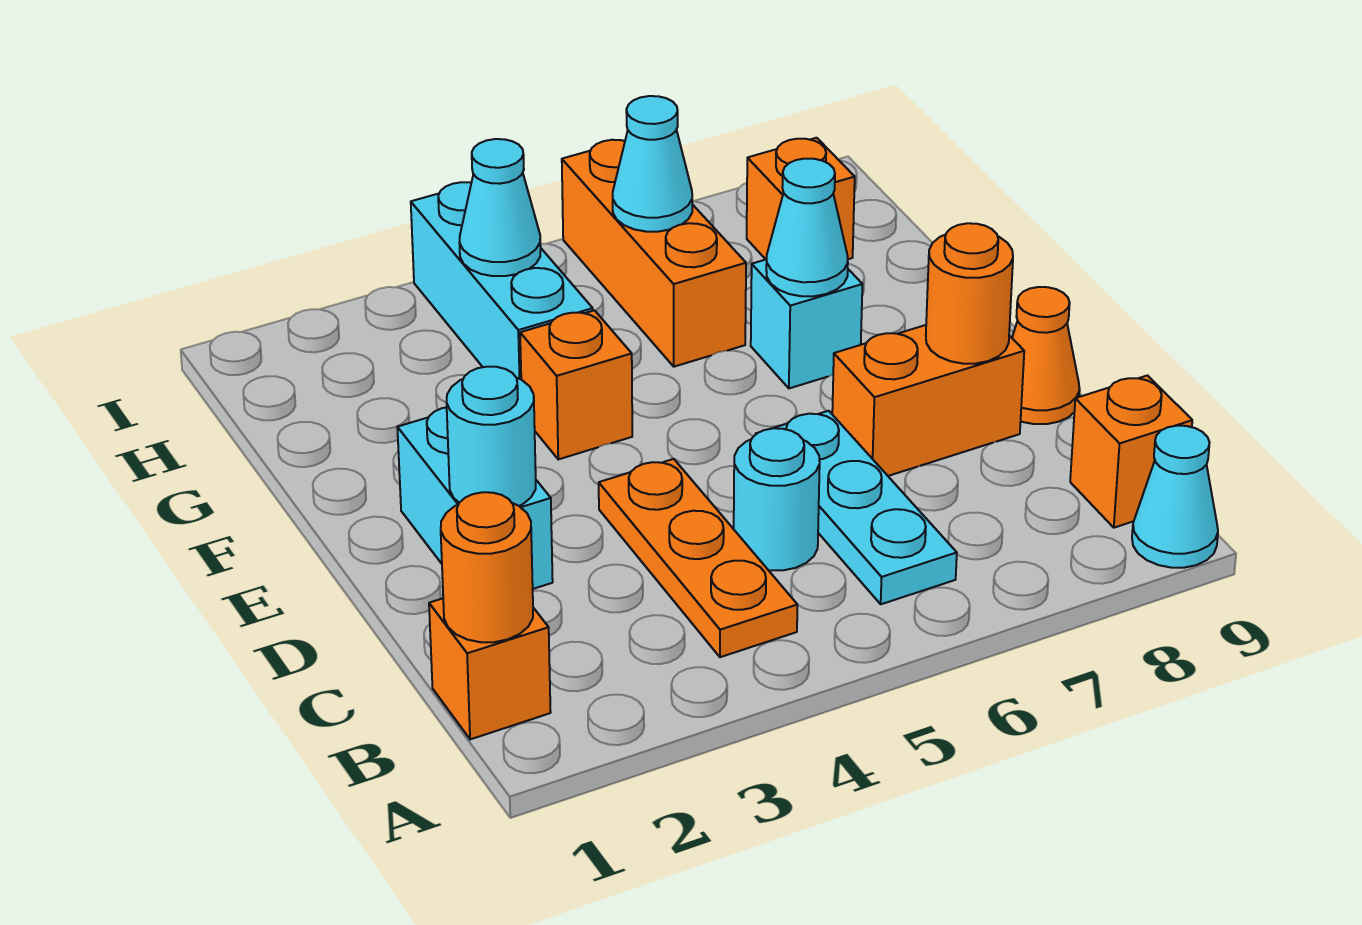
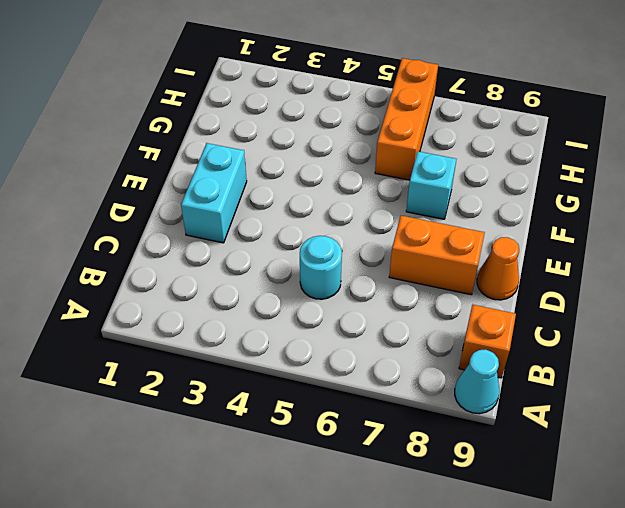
none -> orange brick B1 level 1
none -> orange plate B4:D4 level 1
none -> cyan plate B6:D6 level 1

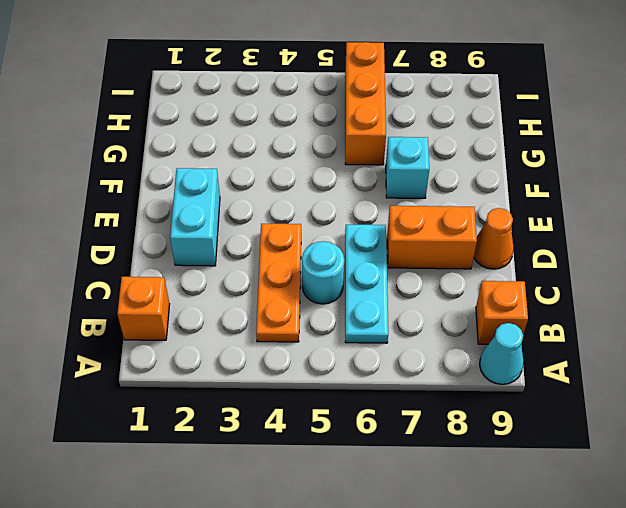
none -> orange brick F4 level 1
none -> cyan brick G4:I4 level 1
none -> orange brick H8 level 1

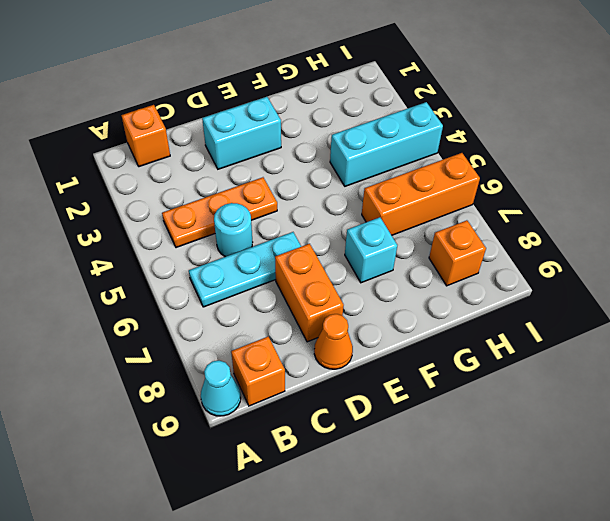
none -> orange brick F4 level 1
none -> orange round brick B1 level 2
none -> cyan round brick D2 level 2

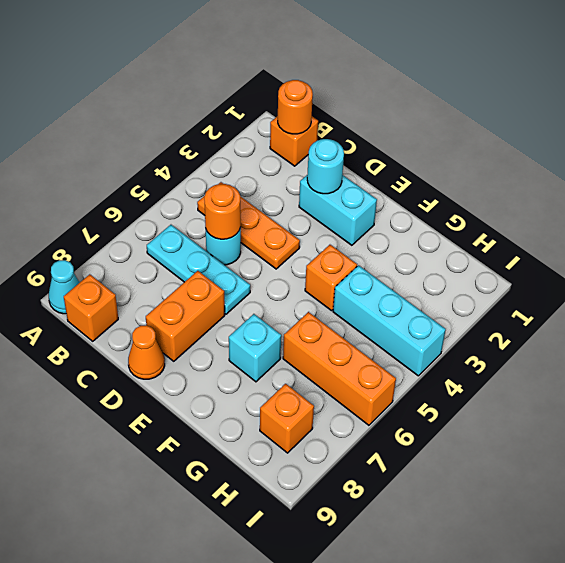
orange round brick C5 level 2 -> orange round brick D8 level 2
none -> cyan cone F7 level 2
none -> cyan cone H4 level 2
none -> cyan cone H6 level 2

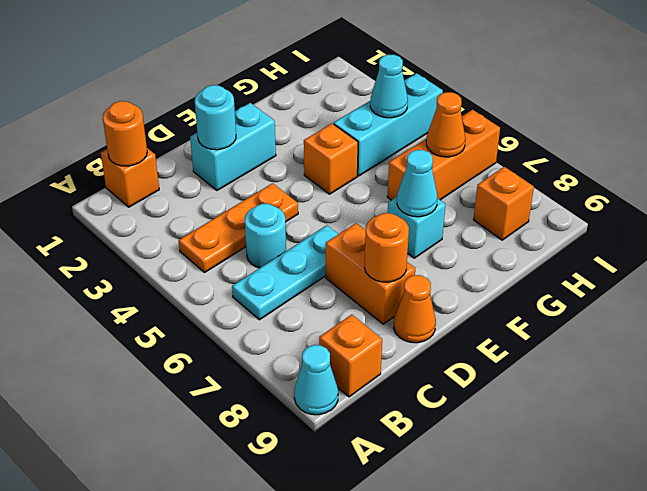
orange cone H6 level 2 -> cyan cone H6 level 2

